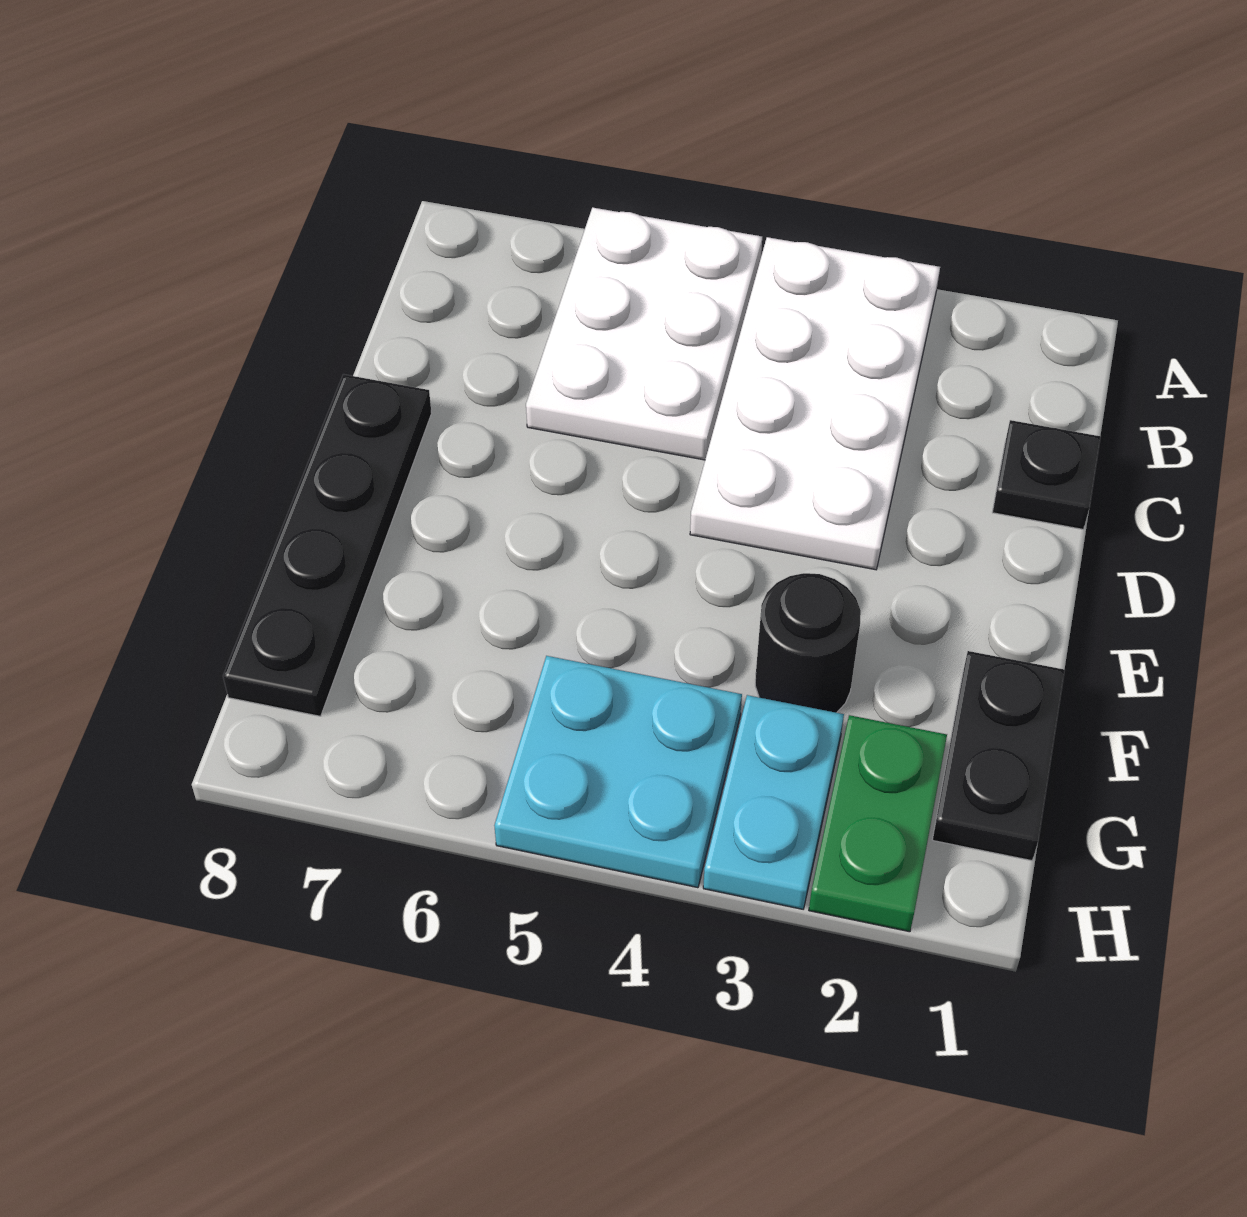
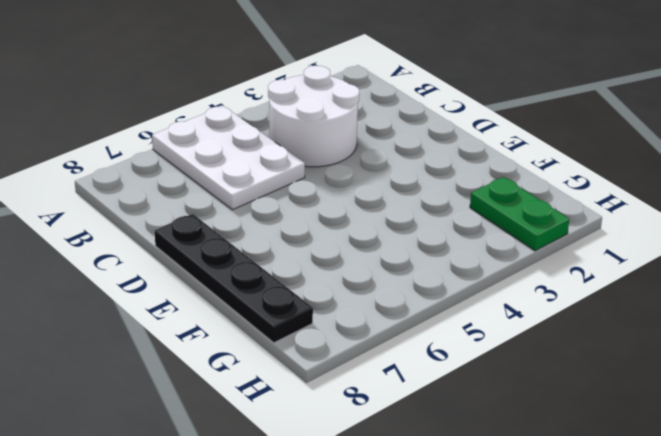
white round brick B3:C4 level 1 -> white plate A3:D4 level 1
none -> black plate C1 level 1
none -> black plate F1:G1 level 1

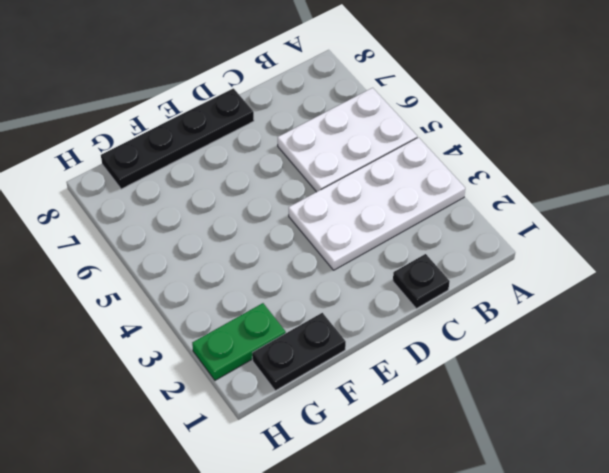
none -> black round brick F3 level 1
none -> cyan plate G3:H3 level 1

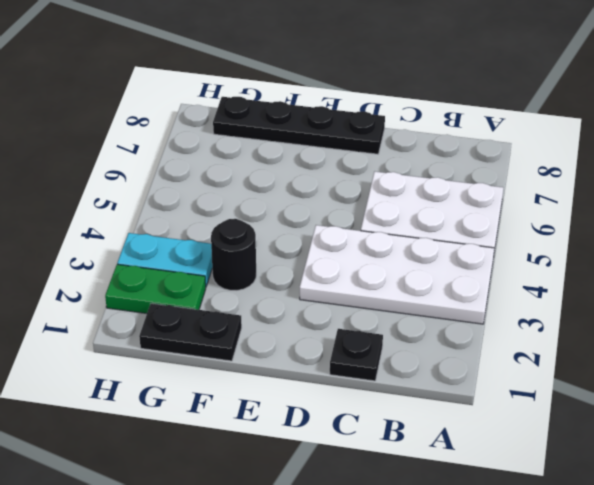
none -> cyan plate G4:H5 level 1

